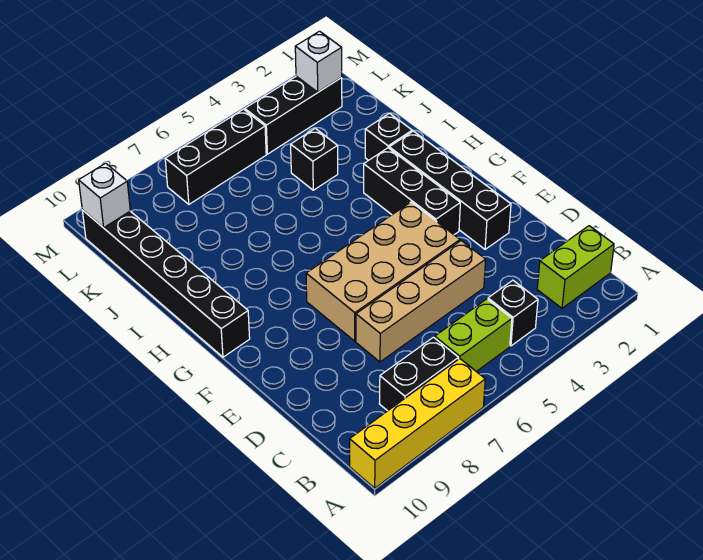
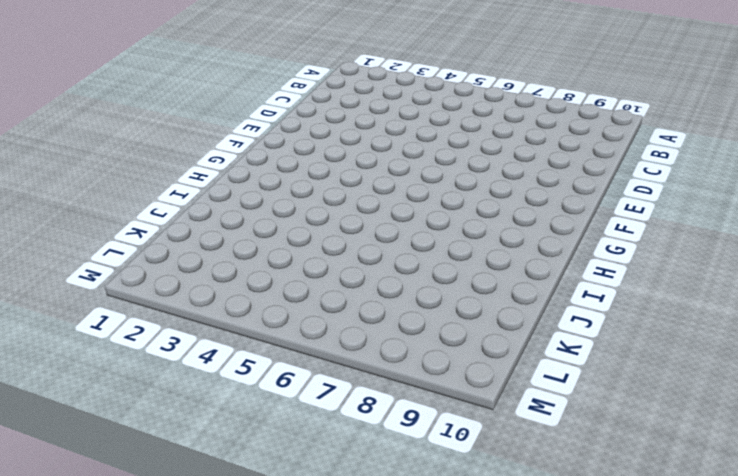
none -> yellow brick A7:A10 level 1
none -> lime brick B1:B2 level 1
none -> black brick B4 level 1

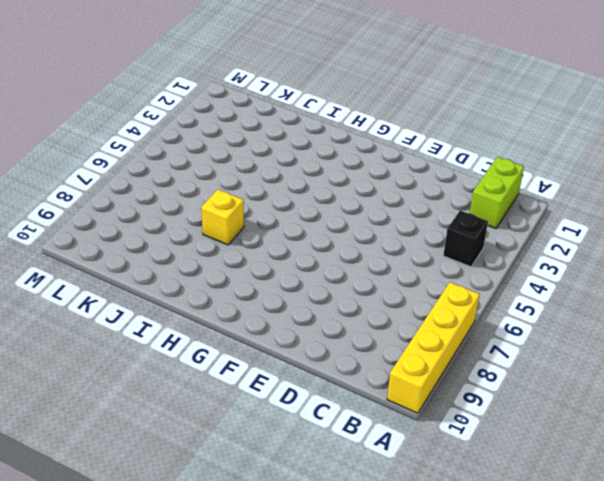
yellow brick I7 level 1 -> none
none -> lime brick B5:B6 level 1
none -> black brick B7:B8 level 1
none -> tan brick D4:D7 level 1

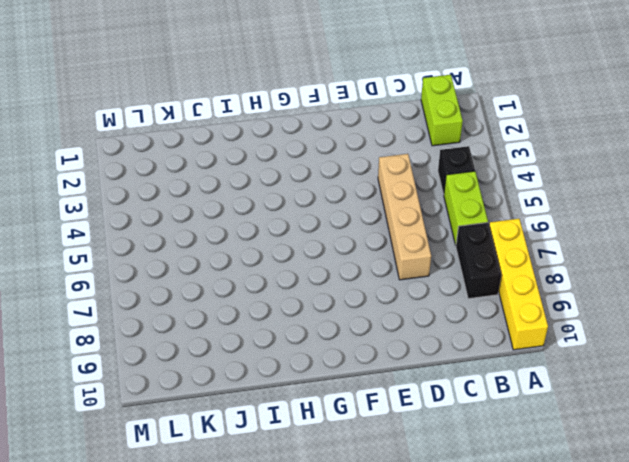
none -> black brick E2:H2 level 1
none -> tan brick E4:F7 level 1
none -> black brick F3:H3 level 1

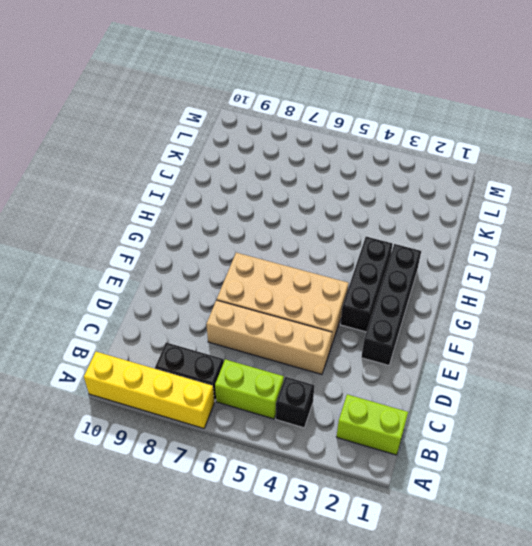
none -> black brick G10:L10 level 1
none -> black brick I2 level 1
none -> black brick J4 level 1

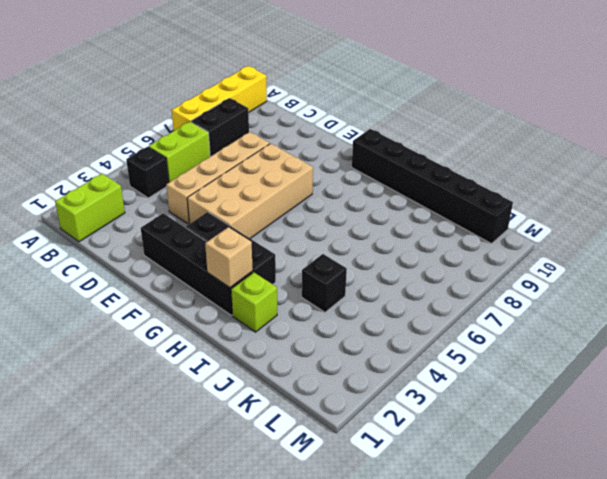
tan brick H2 level 2 -> none
lime brick I2 level 1 -> black brick I2 level 1
none -> black brick L2:L4 level 1
none -> black brick L5:L7 level 1
none -> white brick L2 level 2

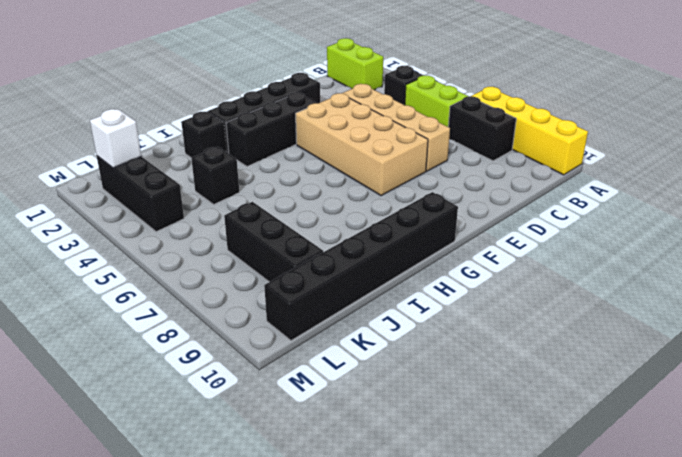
black brick K7:K9 level 1 -> black brick L5:L7 level 1
none -> white brick L10 level 2

